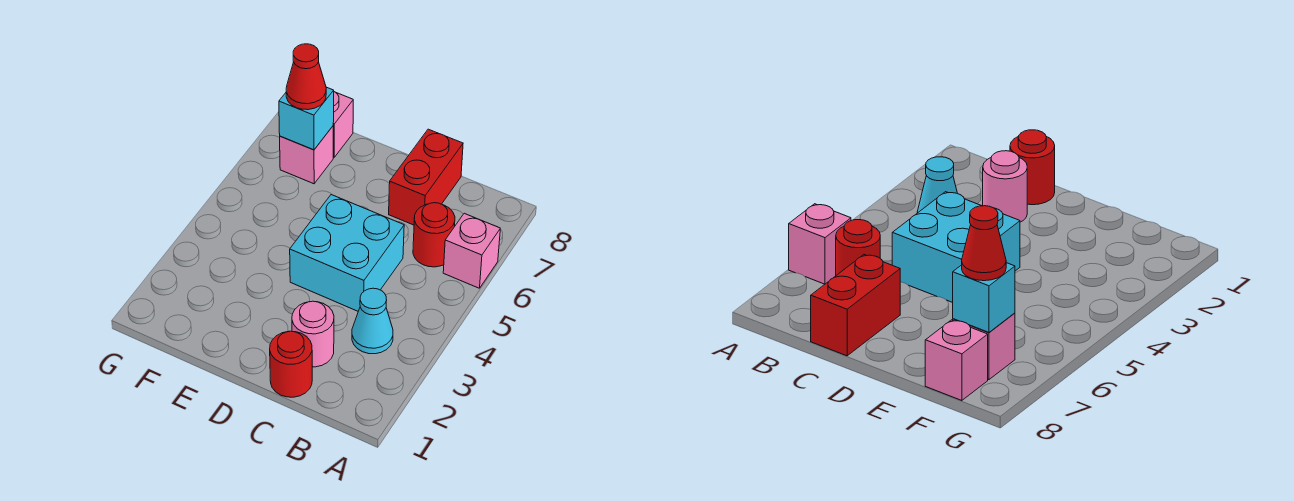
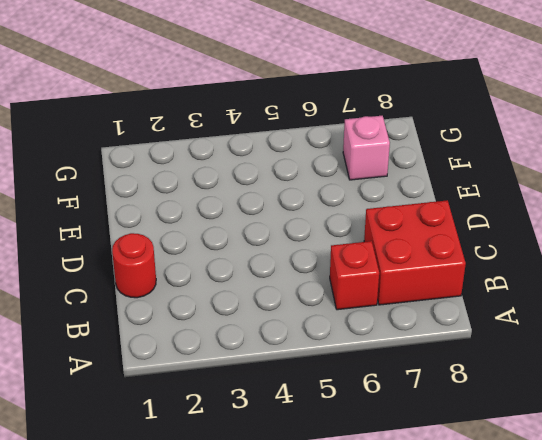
red brick B6 level 1 -> red round brick B6 level 1
red brick B7:C8 level 1 -> red brick C7:C8 level 1
none -> pink brick A6 level 1
none -> cyan cone B3 level 1

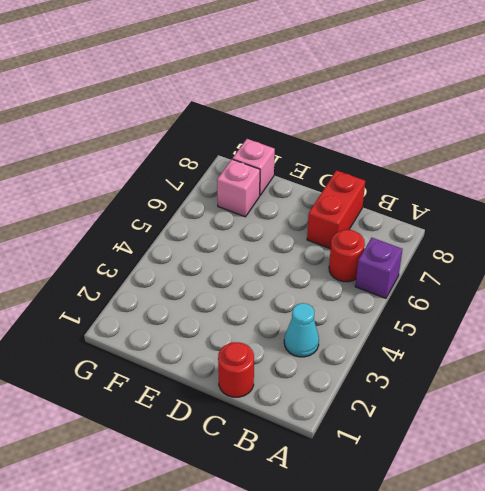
purple brick A6 level 1 -> pink brick A6 level 1
none -> pink round brick C2 level 1
none -> cyan brick C4:D5 level 1

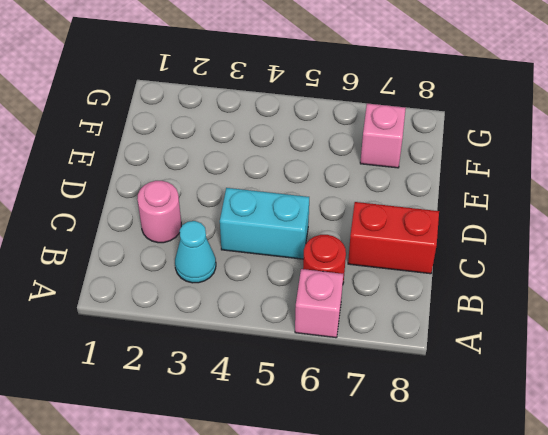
cyan brick C4:C5 level 1 -> cyan brick C4:D5 level 1
none -> red round brick C1 level 1
none -> pink brick F8 level 1

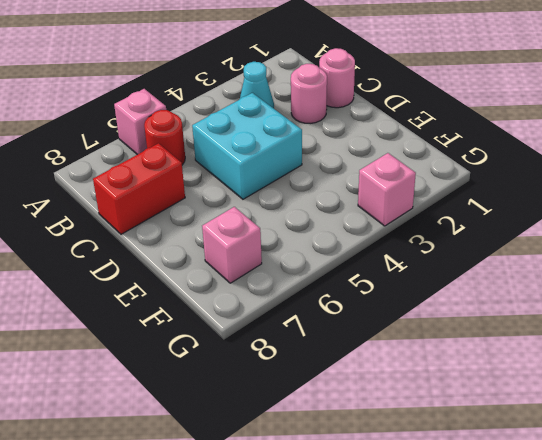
pink round brick C1 level 1 -> red round brick C1 level 1
pink brick G3 level 1 -> pink brick F8 level 1
none -> cyan brick F7 level 2
none -> red cone F7 level 3

